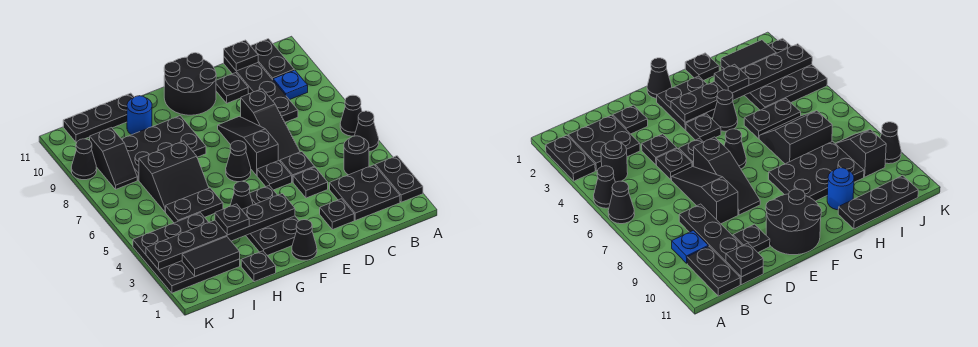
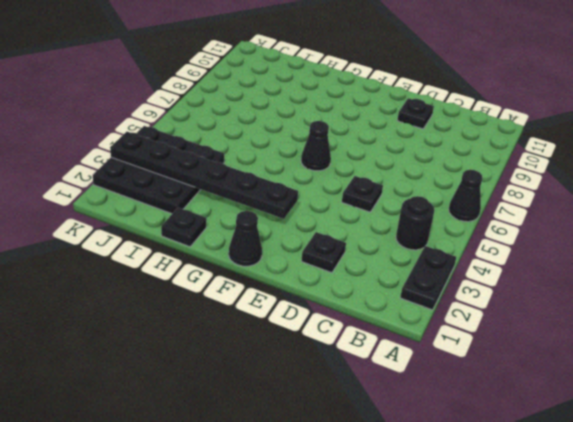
none -> black cone A5 level 1
none -> black plate B2:C3 level 1
none -> blue plate B9 level 1
none -> black plate B10:B11 level 1

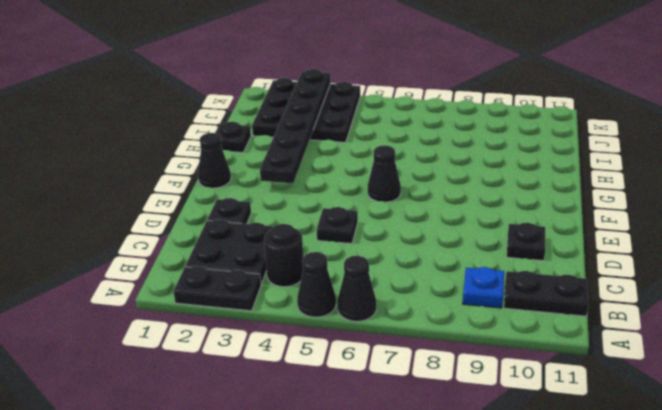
none -> black plate C8:C11 level 1
none -> black plate D4 level 1
none -> black slope D6:D8 level 1 top 8
none -> black plate E5 level 1

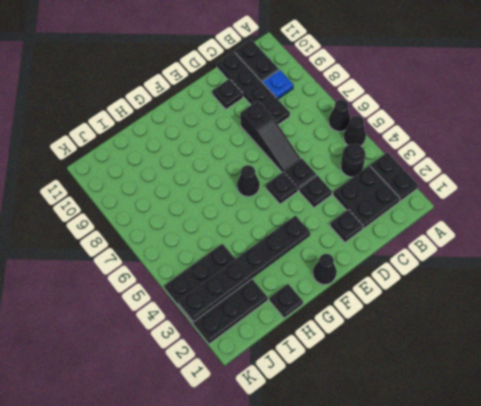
none -> black slope E6:E8 level 1 top 6
none -> black round brick E10:F11 level 1
none -> black plate F2:G3 level 1
none -> black plate F4 level 1

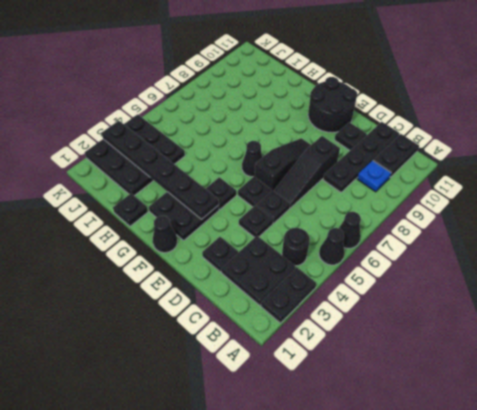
none -> black cone G4 level 1
none -> black plate G8:I9 level 1
none -> black plate H5:I5 level 1
none -> black slope H6:I7 level 1 top 7

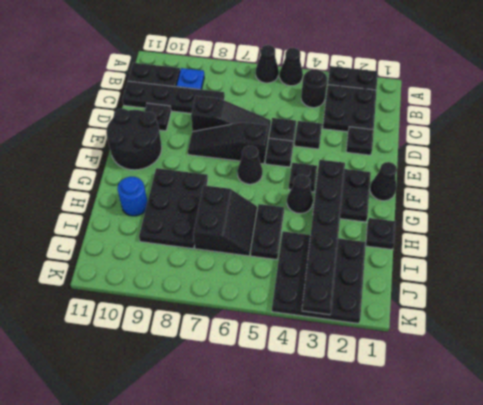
none -> black plate H11:J11 level 1
none -> black slope J8:J9 level 1 top 9
none -> black cone K9 level 1
none -> black plate C11 level 2

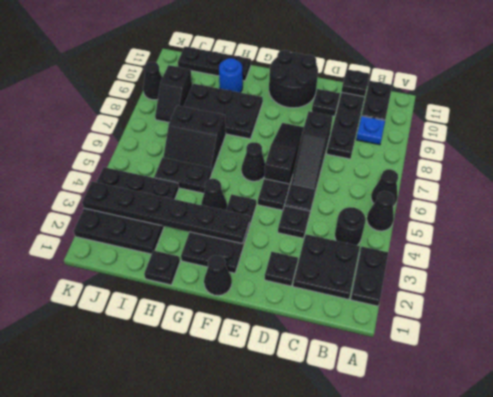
none -> black tile I2:J2 level 2
none -> black plate H3 level 3

